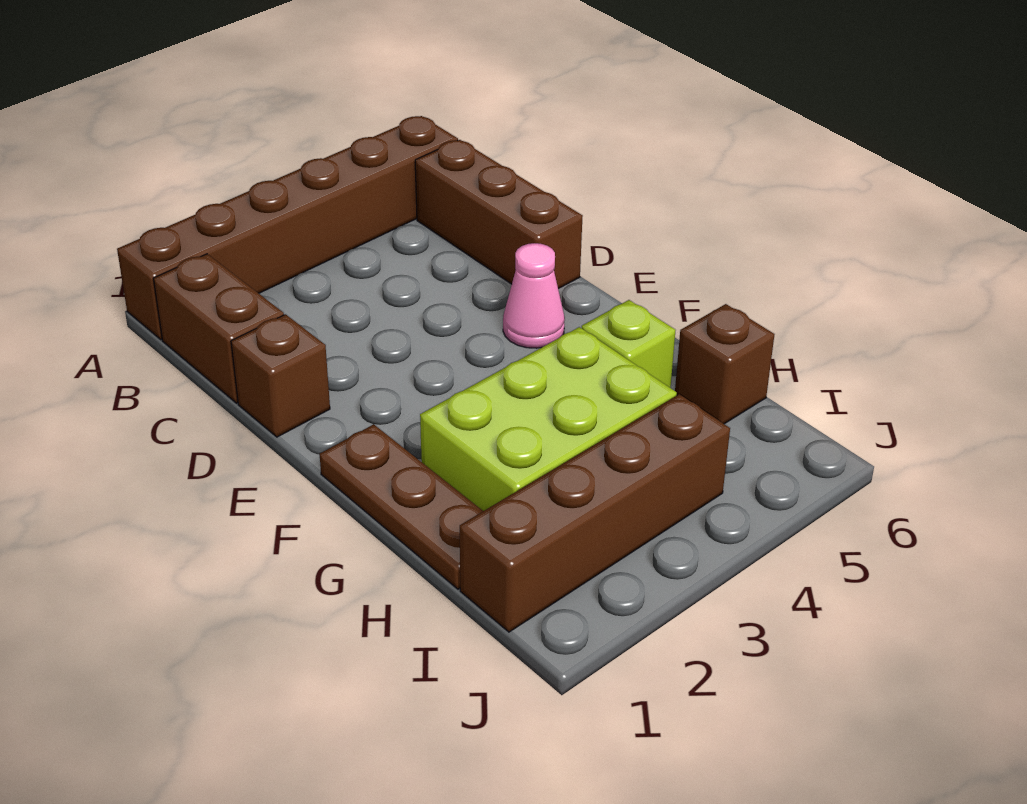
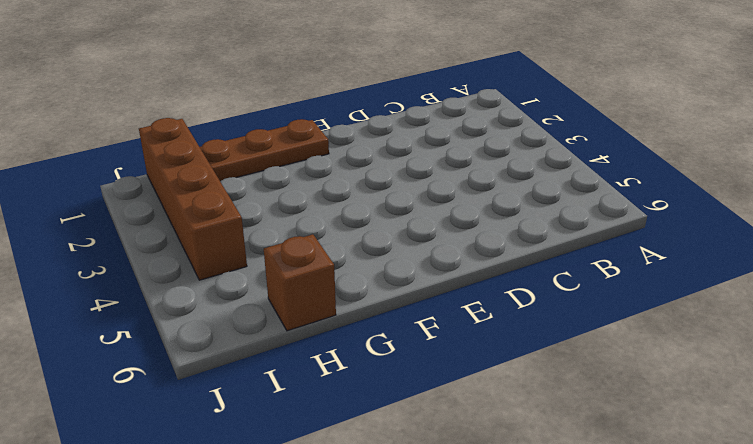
none -> brown brick A1:A6 level 1
none -> brown brick B1:C1 level 1

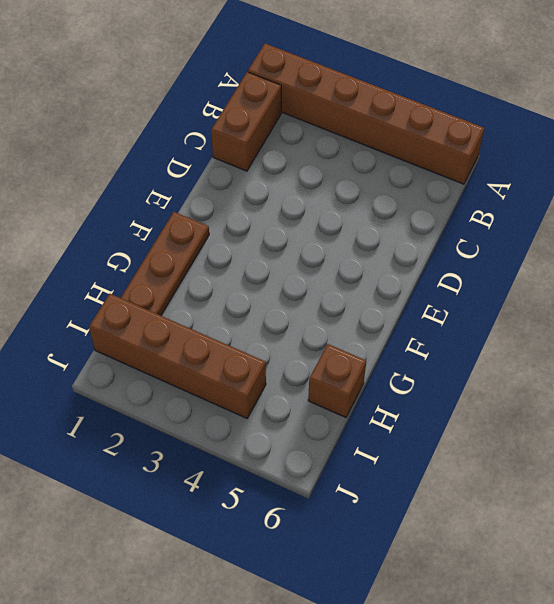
none -> brown brick B6:D6 level 1
none -> brown brick D1 level 1

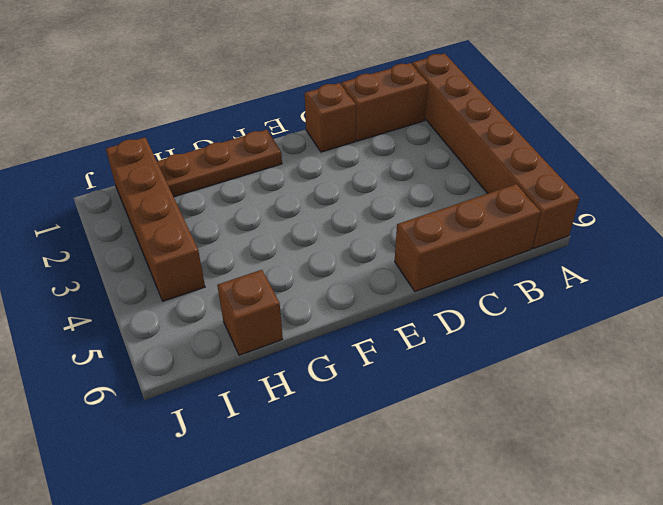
none -> pink cone E5 level 1
none -> lime brick G2:H4 level 1

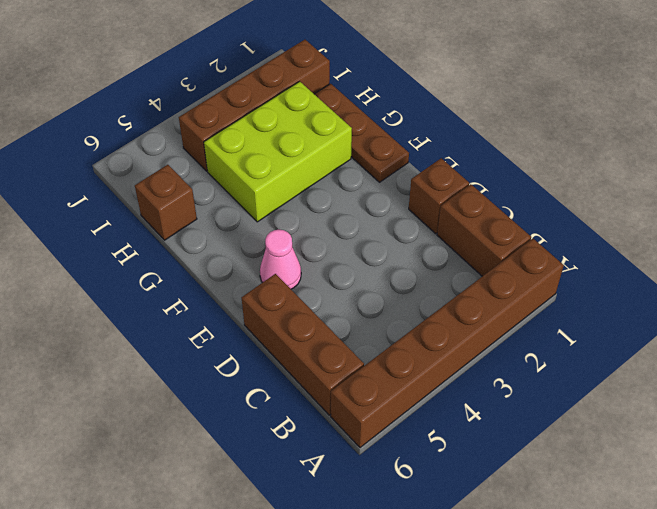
none -> lime brick G5 level 1

